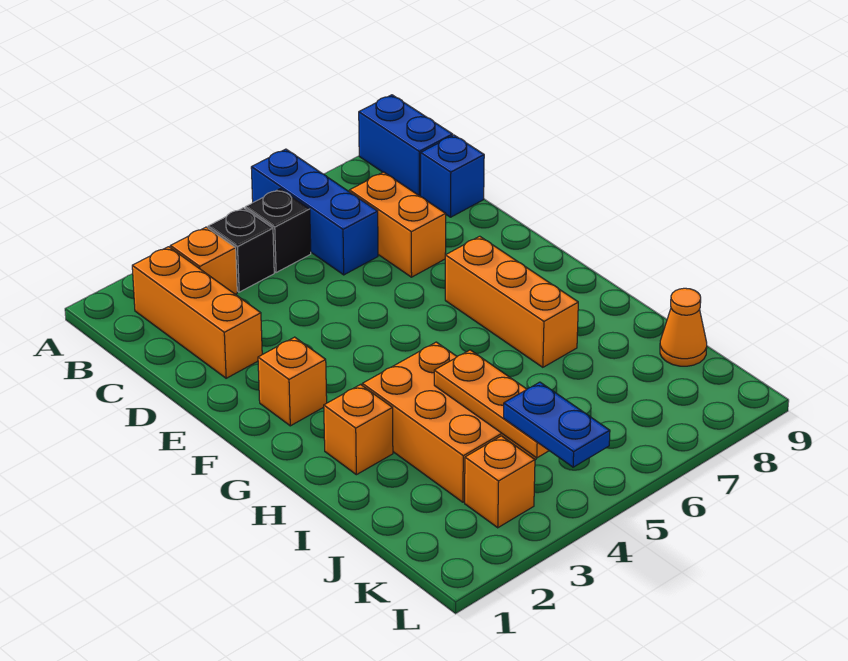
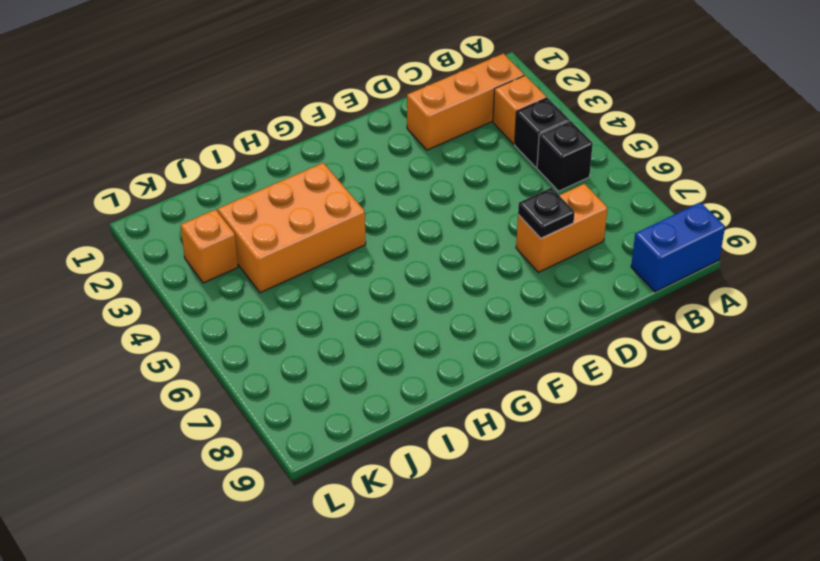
black plate D7 level 2 -> none
none -> blue brick A6:C6 level 1
none -> blue brick C9 level 1
none -> orange brick F2 level 1

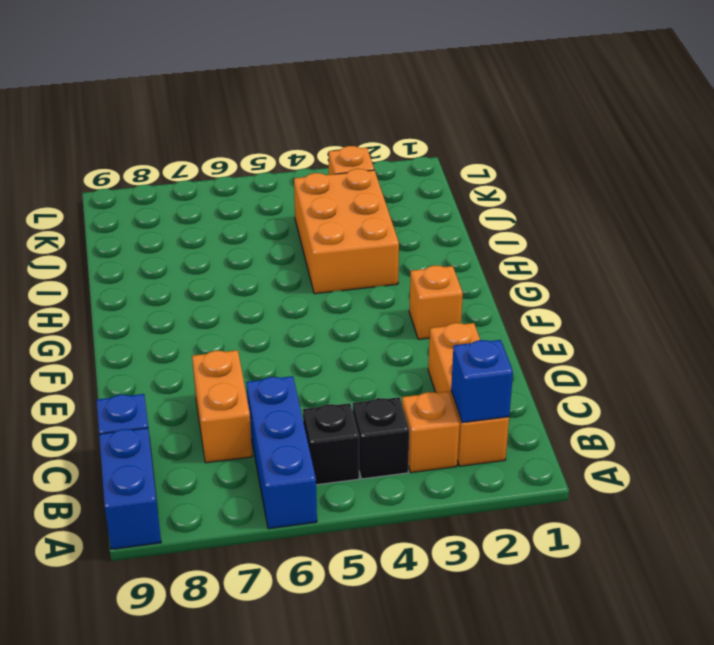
blue brick B2 level 2 -> none
none -> orange brick F7:H7 level 1
none -> orange brick H2 level 1
none -> orange cone J9 level 1

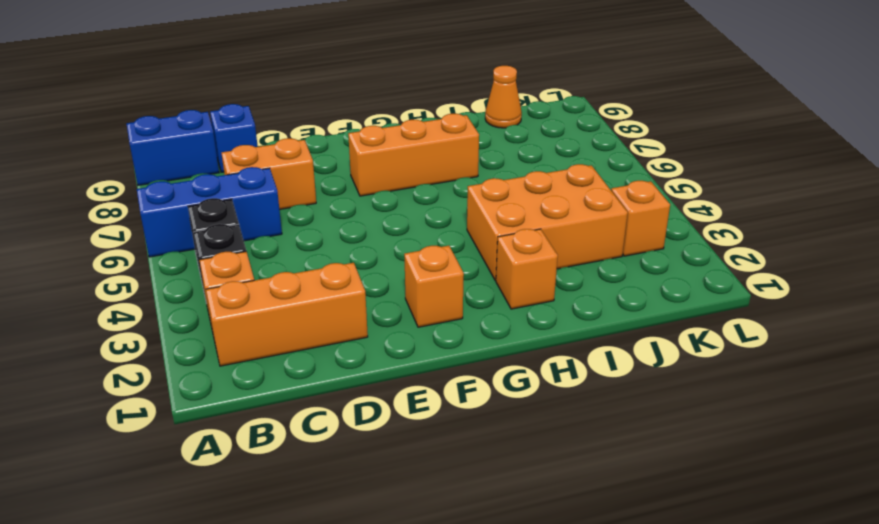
none -> orange plate I4:K4 level 2
none -> blue plate K4:L4 level 3

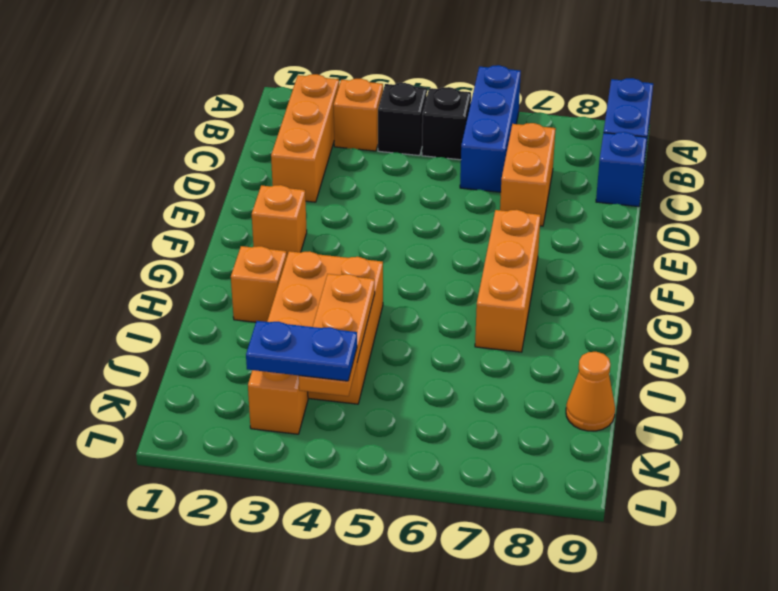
blue plate K3:K4 level 3 -> blue plate K4:L4 level 3

